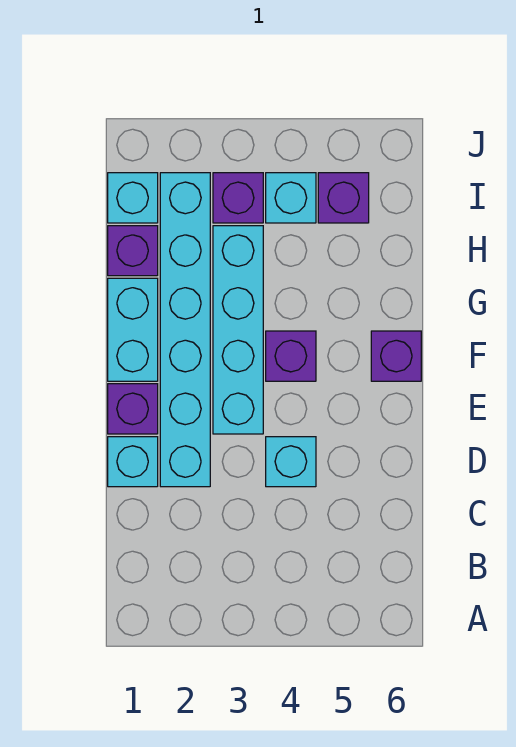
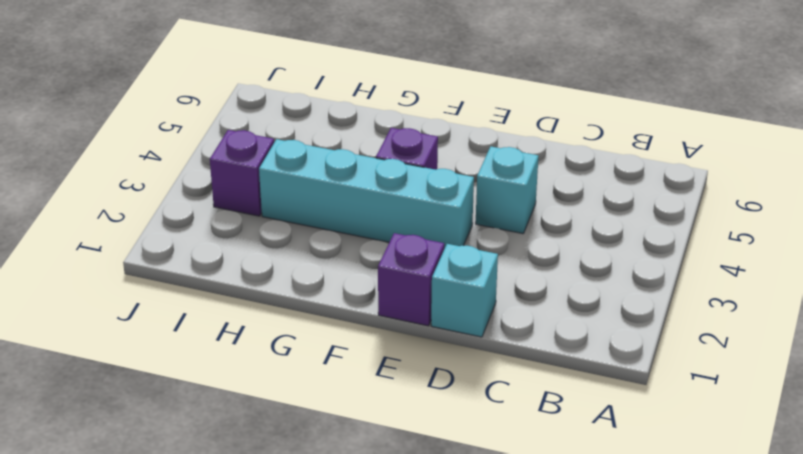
none -> cyan brick D2:I2 level 1
none -> cyan brick F1:G1 level 1
none -> purple brick F6 level 1

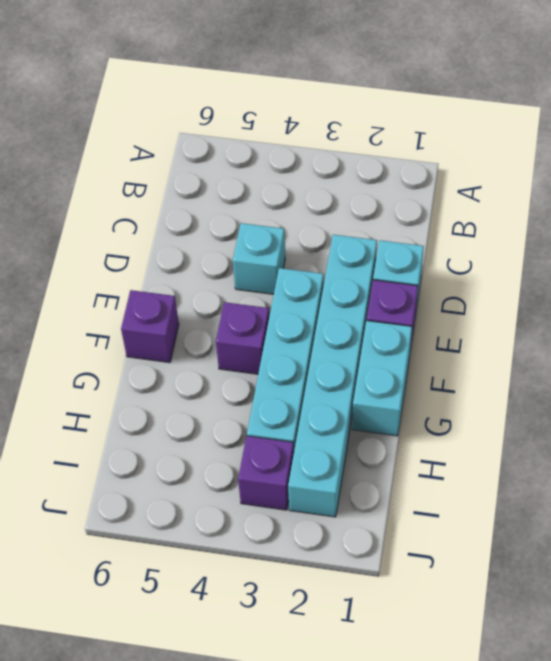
none -> purple brick H1 level 1
none -> cyan brick I1 level 1
none -> cyan brick I4 level 1

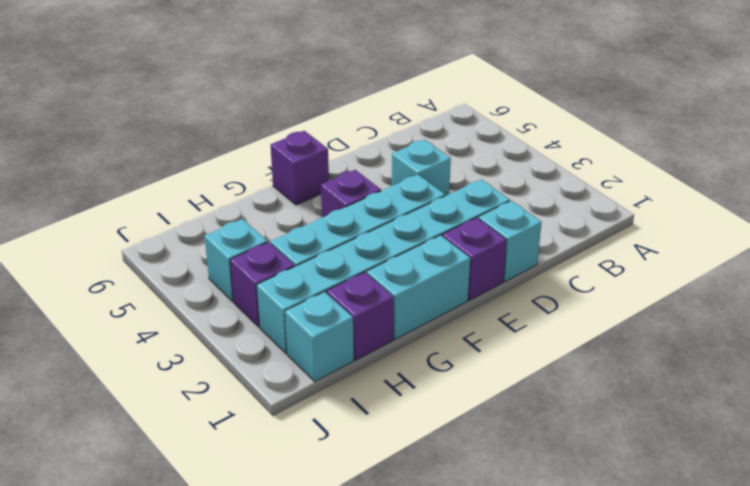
none -> purple brick I5 level 1

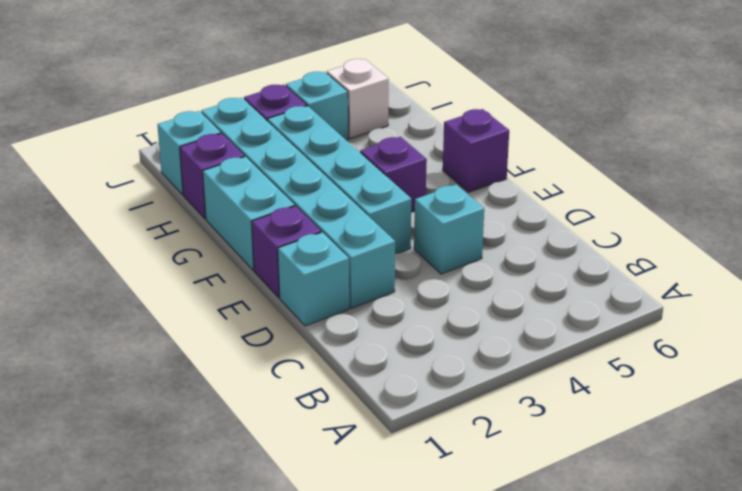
white brick I5 level 1 -> purple brick I5 level 1

